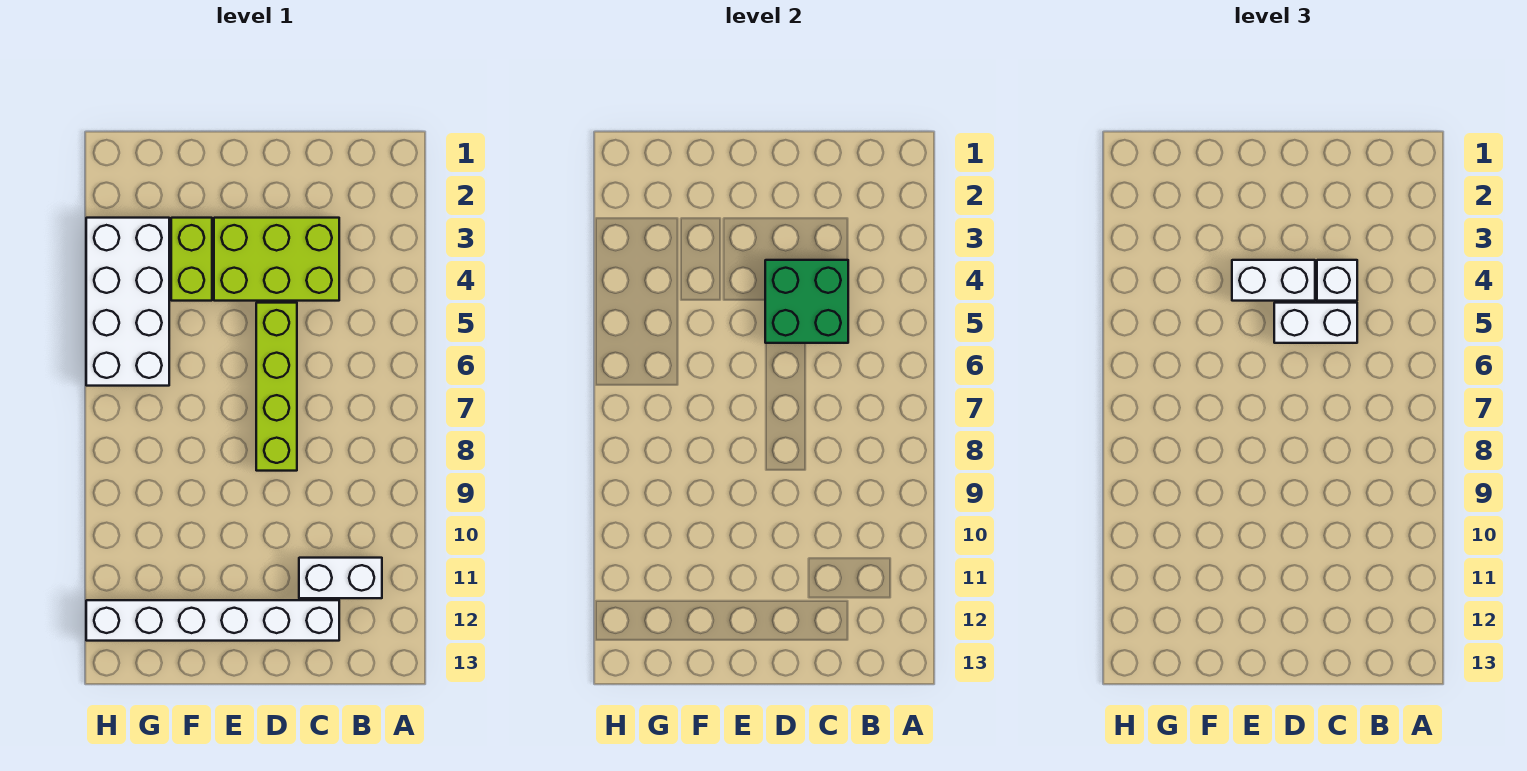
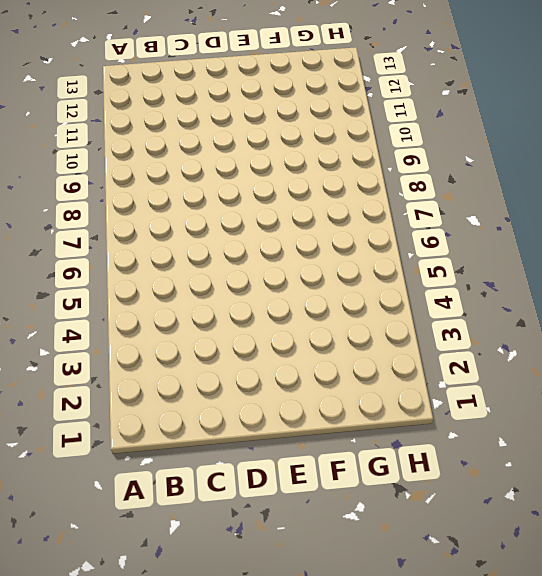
none -> white brick B11:C11 level 1
none -> lime brick C3:E4 level 1

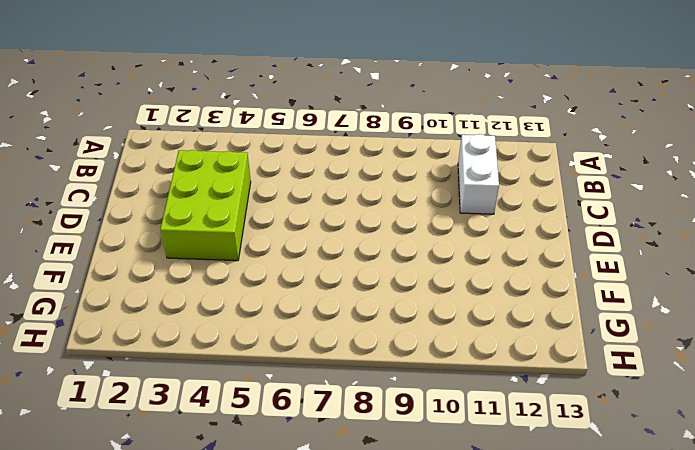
none -> white brick C12:H12 level 1
none -> lime brick D5:D8 level 1

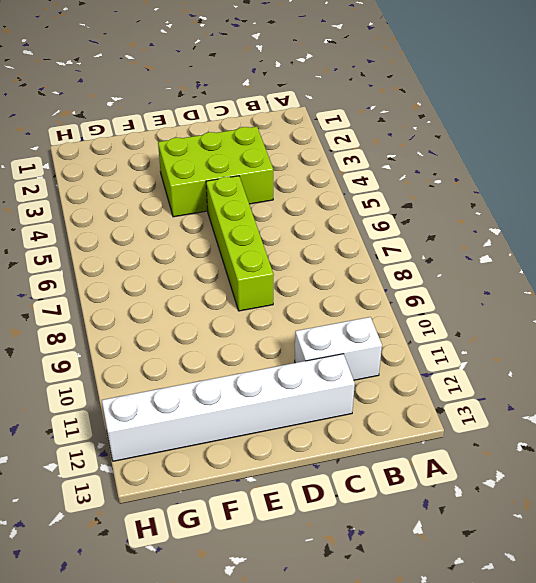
none -> lime brick F3:F4 level 1
none -> white brick G3:H6 level 1

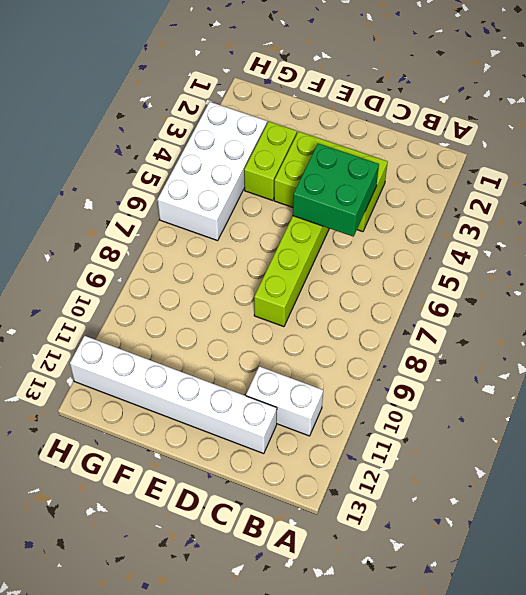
none -> white brick C4 level 3
none -> white brick C5:D5 level 3

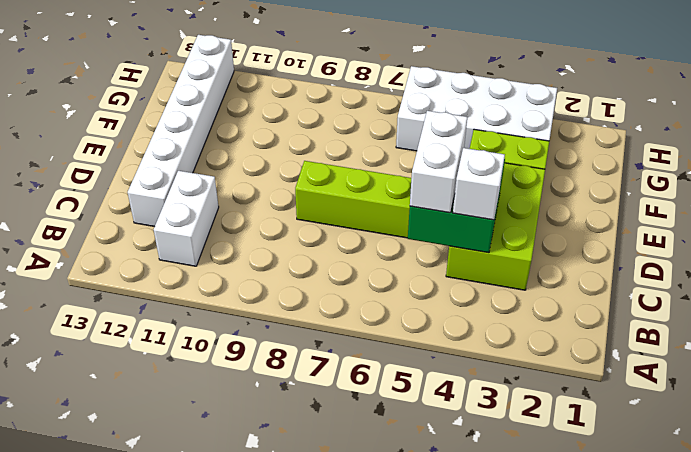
none -> white brick D4:E4 level 3

